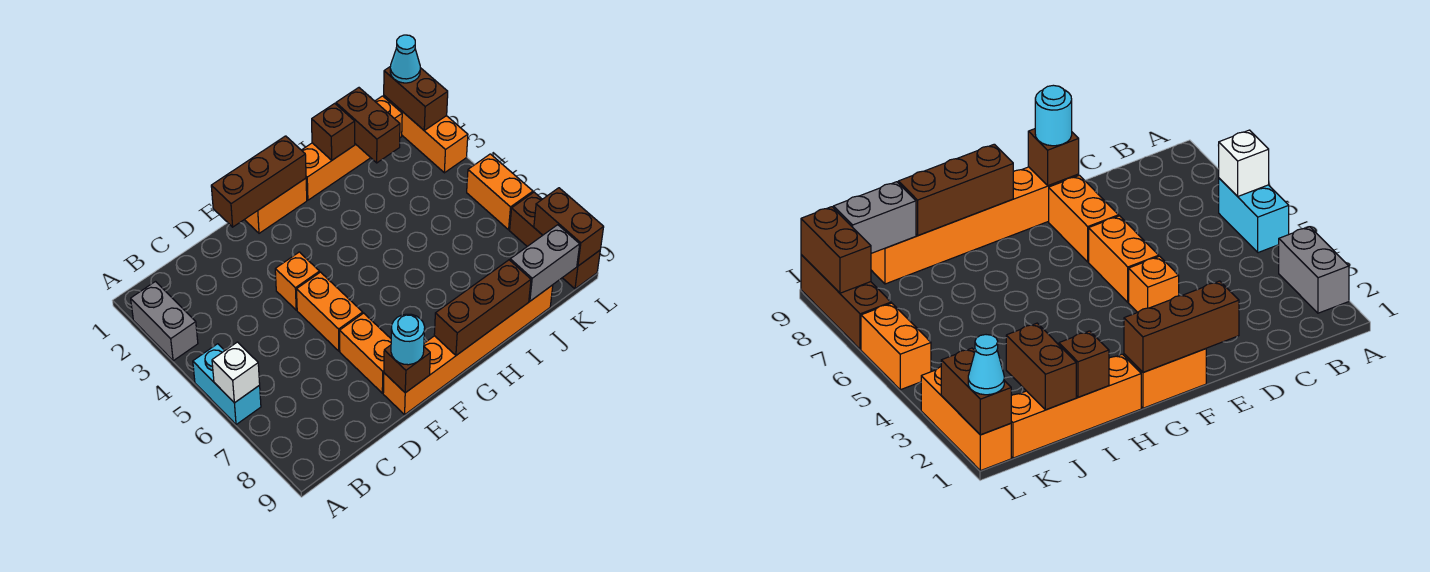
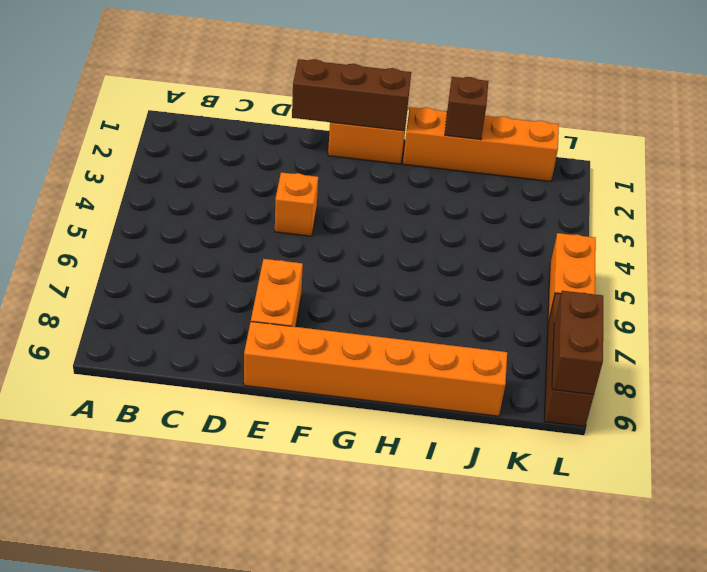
none -> grey brick A2:A3 level 1
none -> cyan brick A5:A6 level 1
none -> orange brick E5:E6 level 1

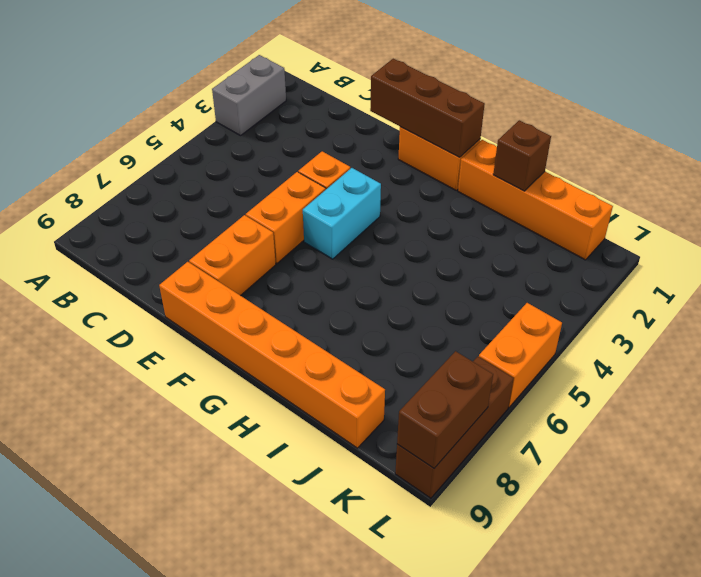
cyan brick F4:F5 level 1 -> cyan brick A5:A6 level 1
none -> orange brick L1:L3 level 1
none -> white brick A6 level 2
none -> brown brick E9 level 2

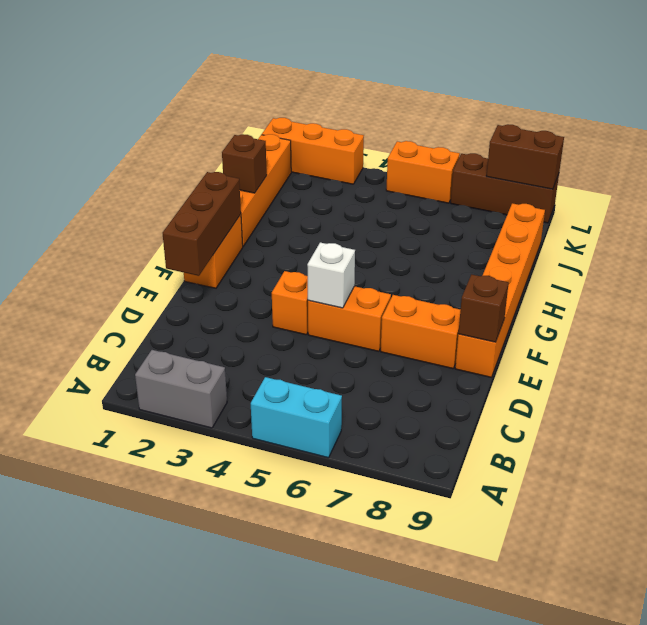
white brick E5 level 2 -> white brick A6 level 2
none -> brown brick G9:I9 level 2
none -> brown brick J1:J2 level 2
none -> grey brick J9:K9 level 2

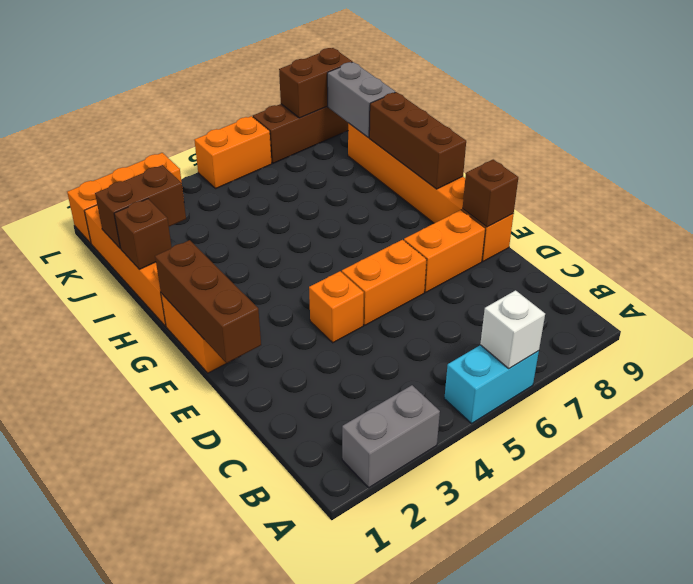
none -> brown brick L1:L2 level 2
none -> cyan round brick E9 level 3
none -> cyan cone L1 level 3

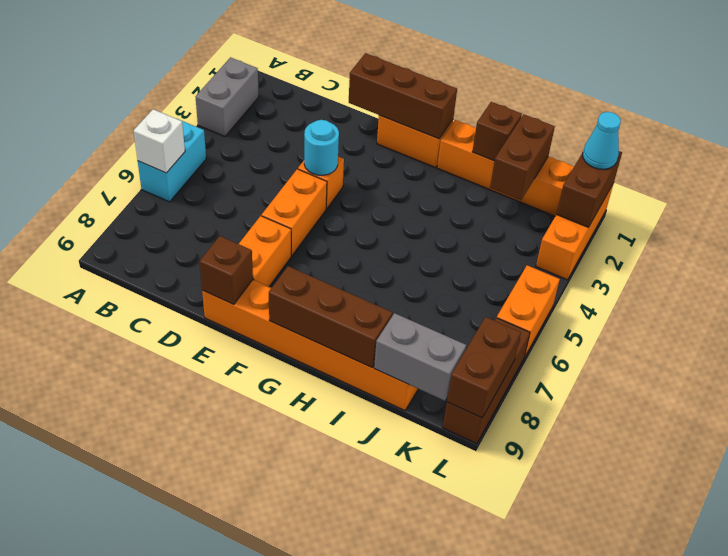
cyan round brick E4 level 2 -> cyan round brick E9 level 3

